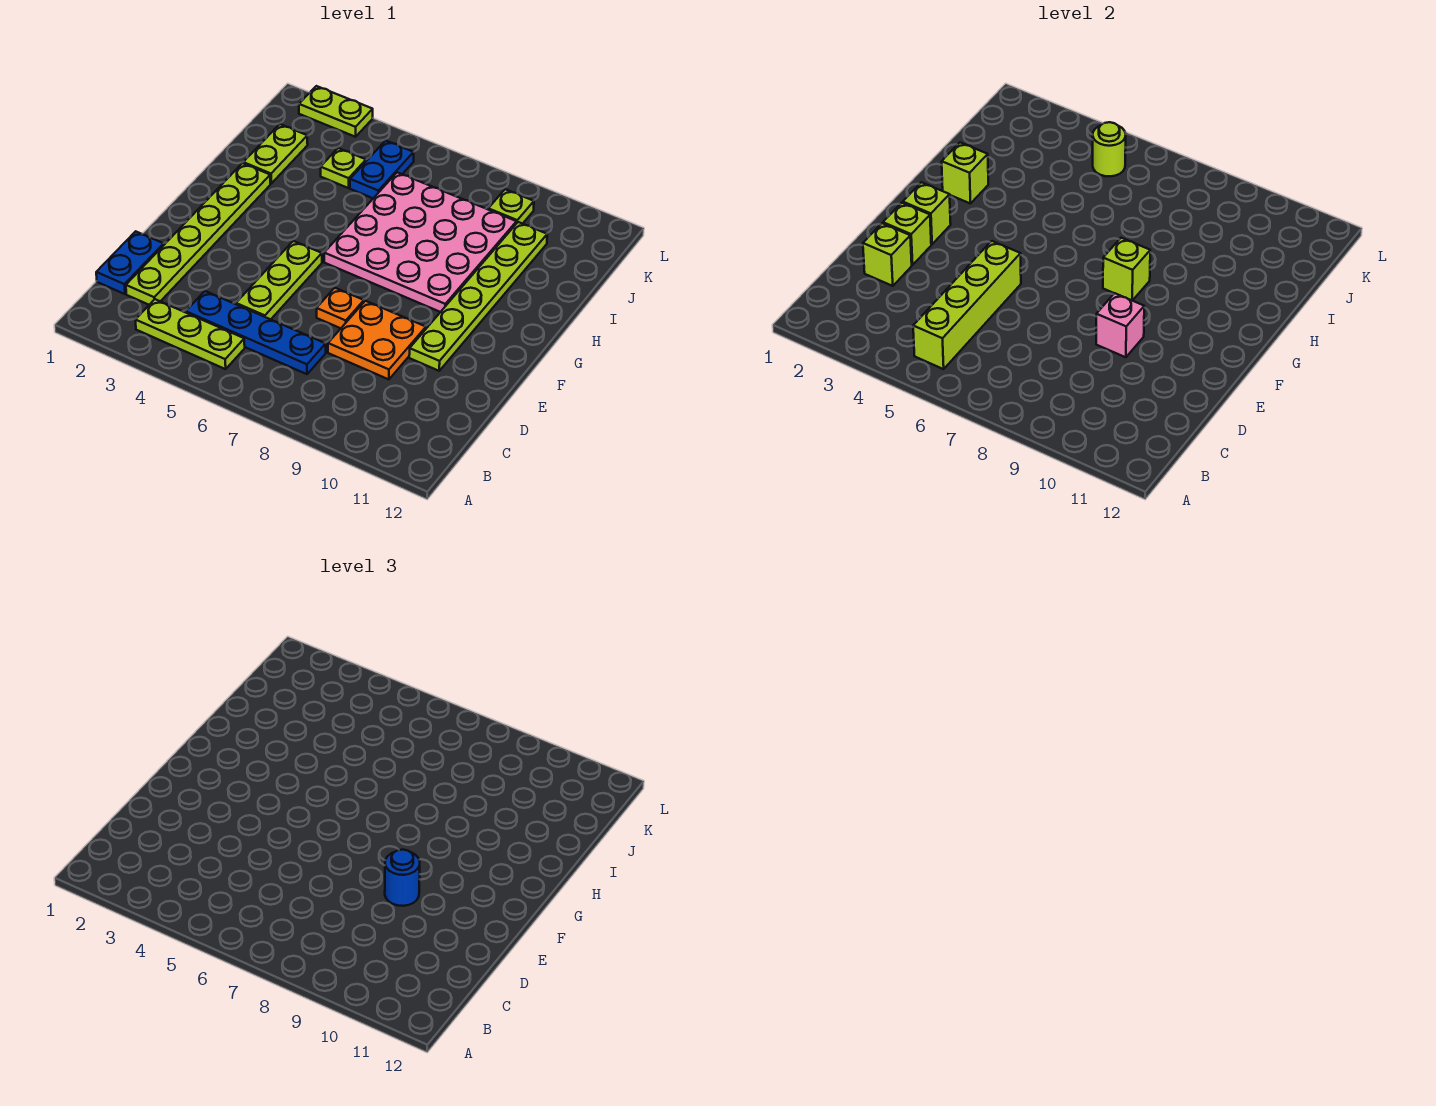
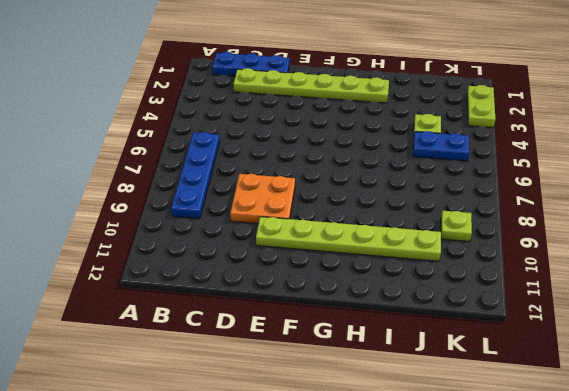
blue plate B1:D1 level 1 -> blue plate C1:D1 level 1
blue plate B6:B9 level 1 -> blue plate C4:C7 level 1
none -> lime plate B3:B5 level 1
none -> lime plate D5:F5 level 1
none -> orange plate E7 level 1

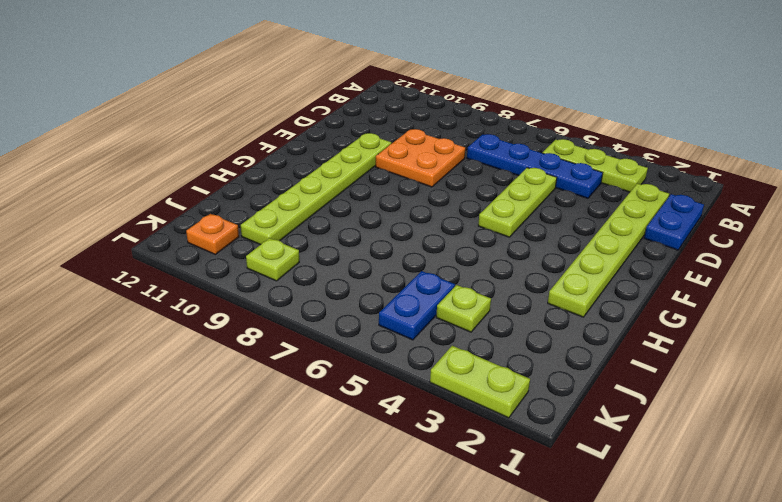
orange plate K11 level 1 -> orange plate E7 level 1
none -> pink plate G6:J9 level 1
none -> lime plate I2:J2 level 1
none -> lime brick B5:E5 level 2

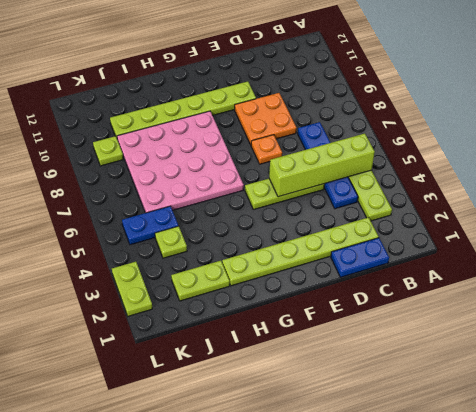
none -> lime brick D2 level 2
none -> lime brick E2 level 2
none -> pink brick E9 level 2

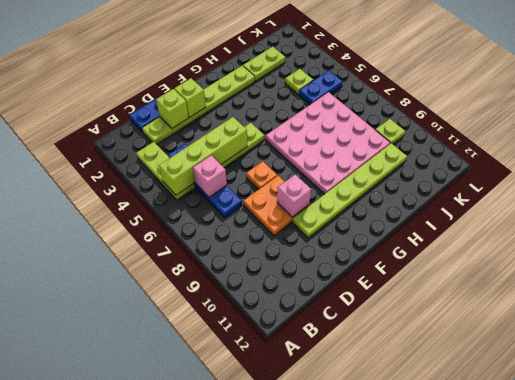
pink brick C6 level 2 -> none
none -> lime plate L2:L3 level 1
none -> lime brick F2 level 2
none -> lime brick G8 level 2

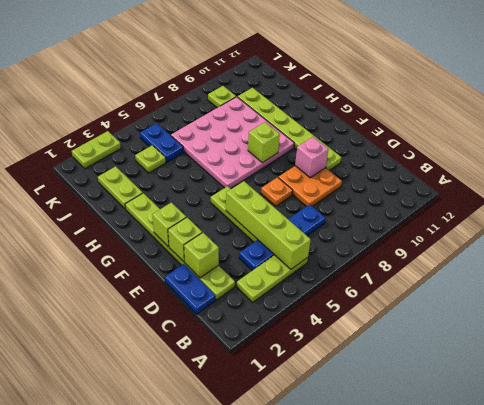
none -> lime brick H2 level 2
none -> lime round brick K5 level 2
none -> blue round brick E9 level 3

